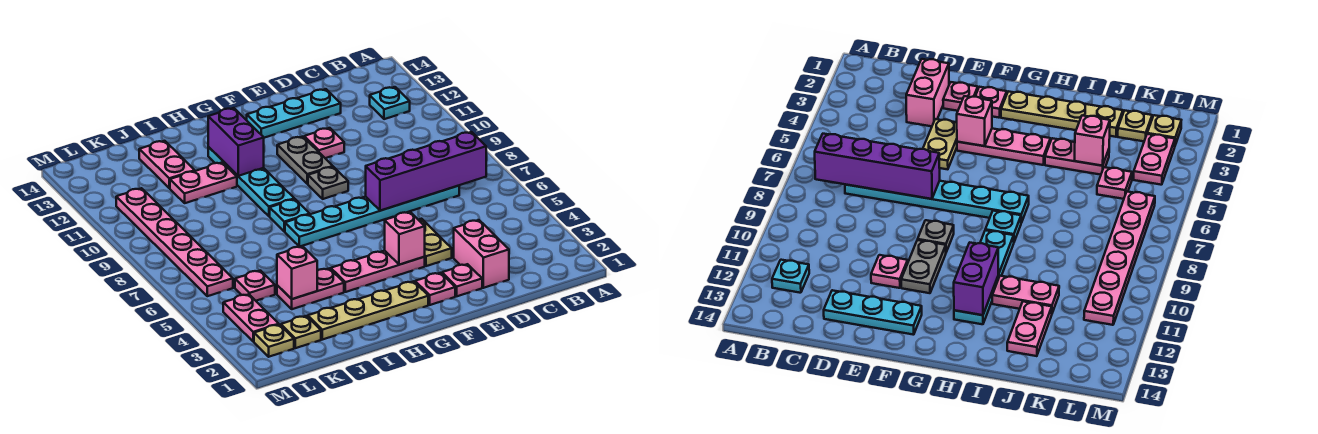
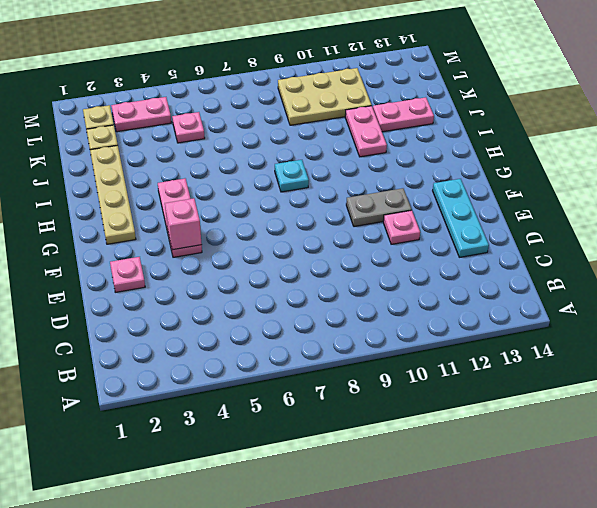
tan plate K9:L11 level 1 -> pink plate L6:L11 level 1
none -> cyan plate B12 level 1
none -> cyan plate C7:H7 level 1
none -> pink brick D2:D3 level 1

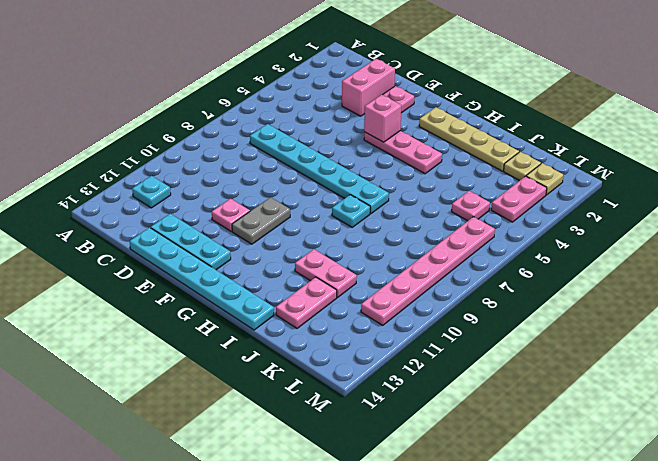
cyan plate D14:I14 level 1 -> none
none -> tan plate E4:E5 level 1
none -> pink plate F2 level 1
none -> grey plate F9 level 1

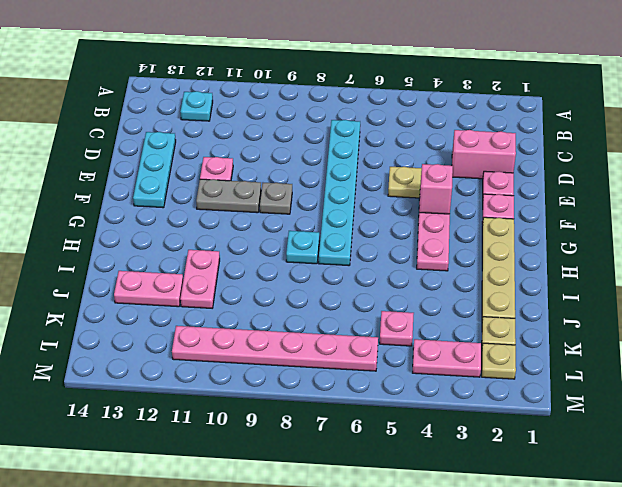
none -> cyan plate H9:H12 level 1
none -> pink plate I4:J4 level 1
none -> purple brick B7:E7 level 2

